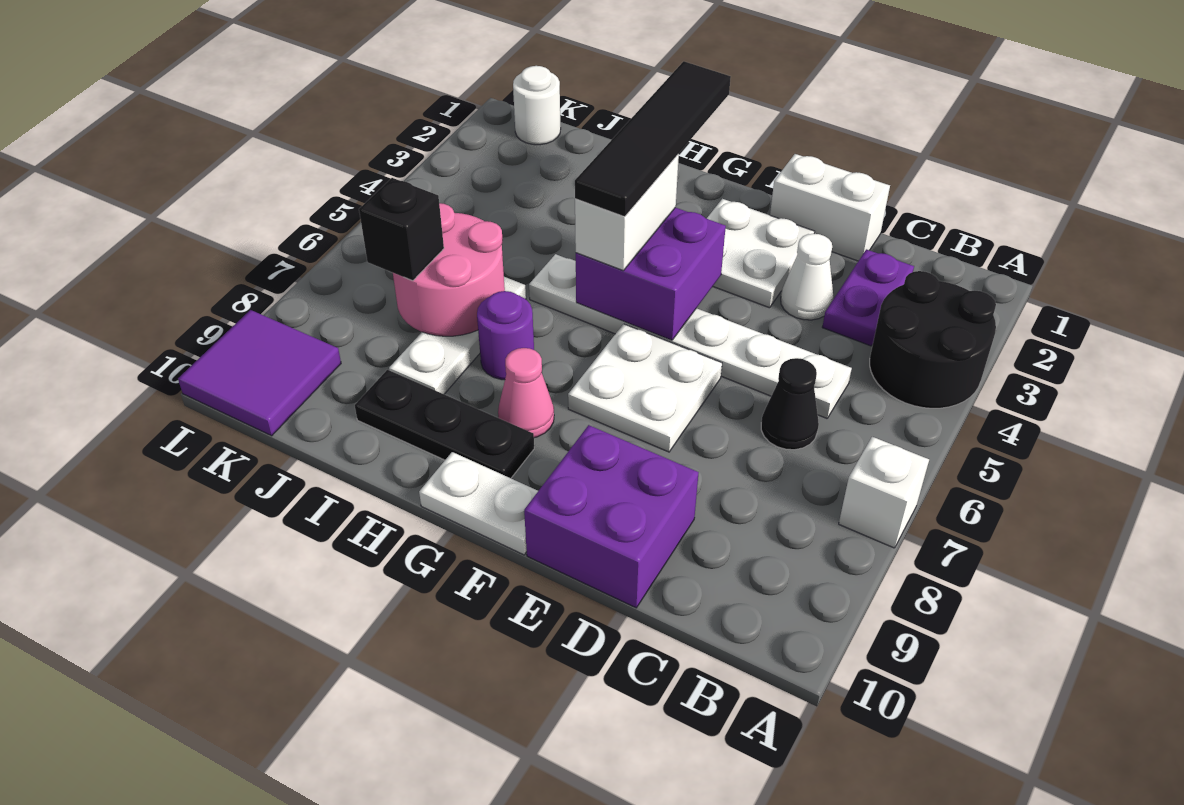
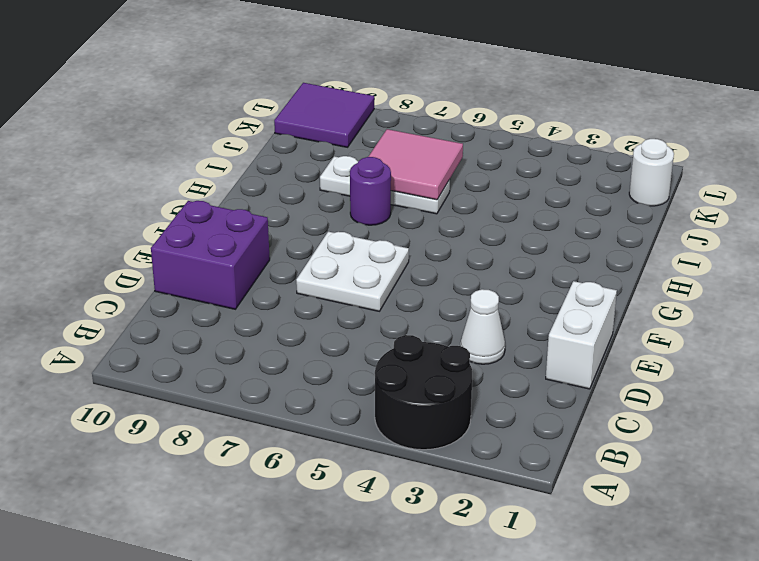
pink tile I6:J7 level 2 -> pink round brick I6:J7 level 2
none -> white brick A7 level 1
none -> purple plate C2:C3 level 1
none -> white plate C5:H5 level 1

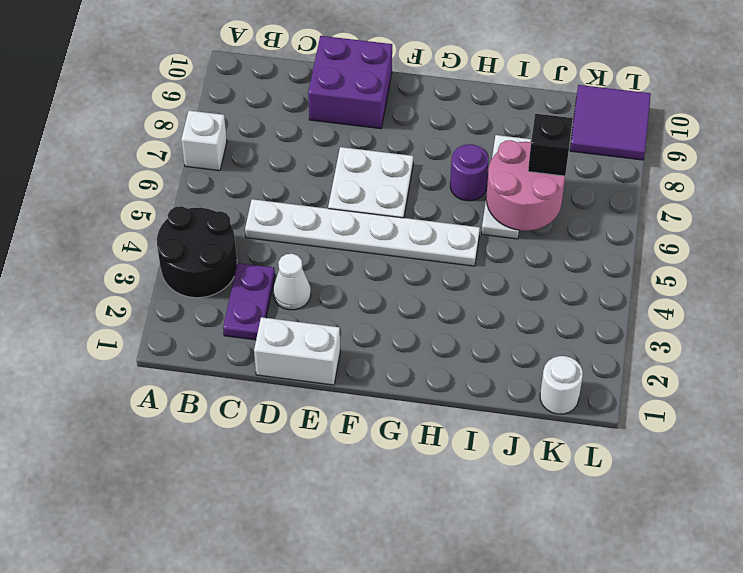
none -> black cone C6 level 1
none -> white plate E2:F3 level 1
none -> white plate F10:G10 level 1

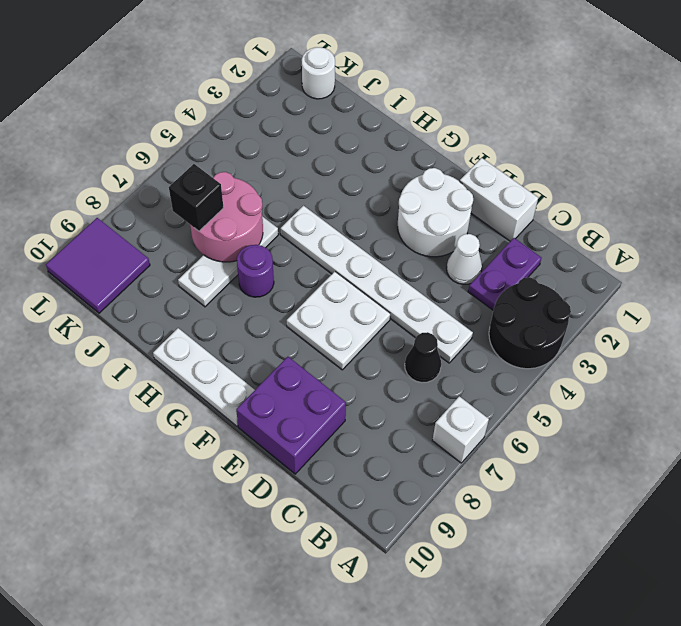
white round brick E2:F3 level 1 -> white plate E2:F3 level 1
white plate F10:H10 level 1 -> white plate F10:G10 level 1
none -> pink cone G8 level 1
none -> black plate G9:I9 level 1
none -> purple brick F4:G5 level 2

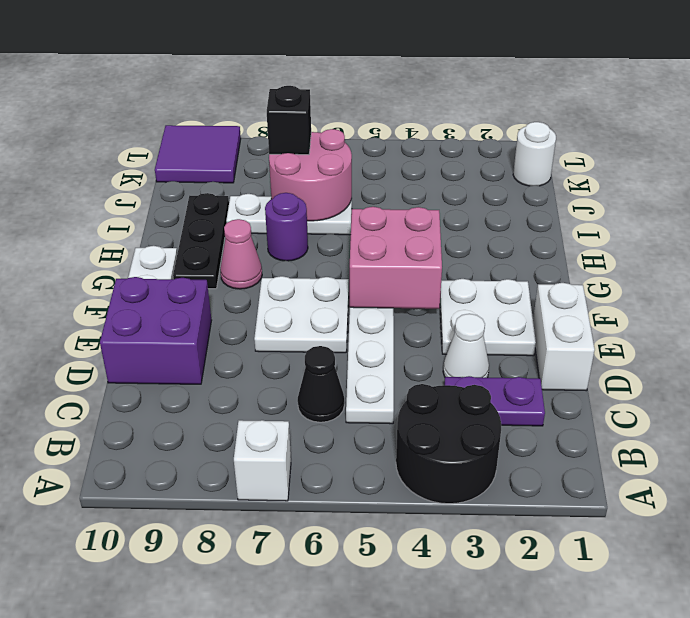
pink brick F4:G5 level 2 -> purple brick F4:G5 level 2
none -> white brick G4:G5 level 3
none -> black tile G2:G5 level 4

